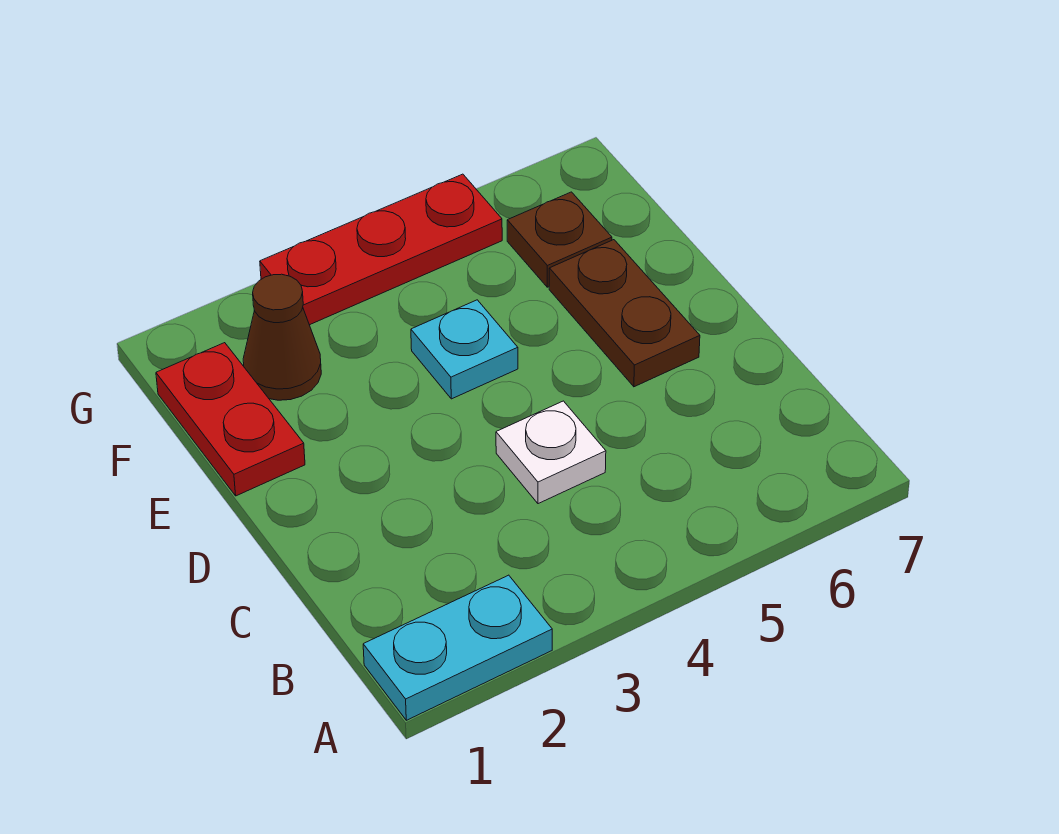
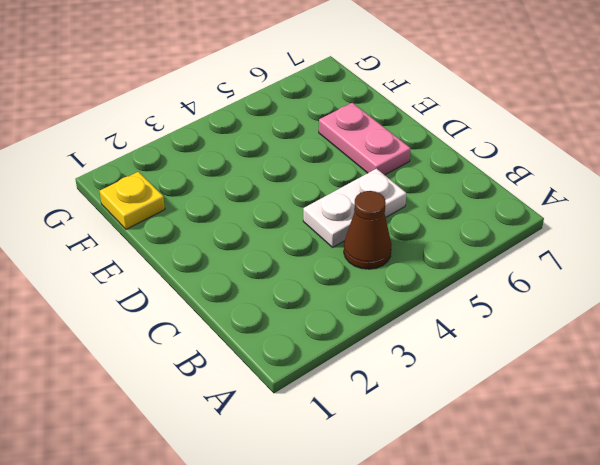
brown cone B4 level 1 -> brown cone F2 level 1
white plate C4:C5 level 1 -> white plate C4 level 1
pink plate D6:E6 level 1 -> brown plate D6:E6 level 1
yellow plate F1 level 1 -> red plate E1:F1 level 1
none -> cyan plate A1:A2 level 1
none -> cyan plate E4 level 1

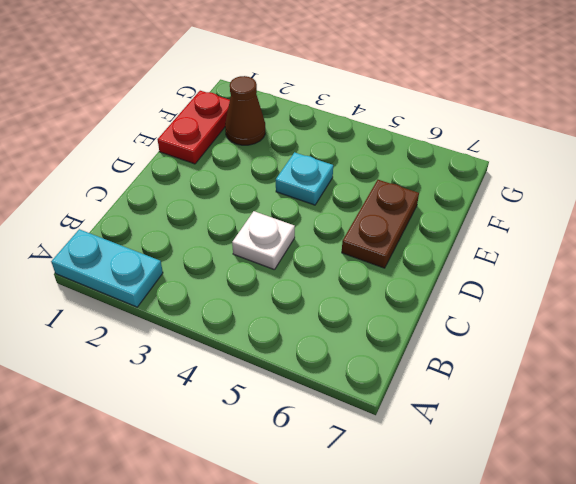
none -> brown plate F6 level 1
none -> red plate G3:G5 level 1

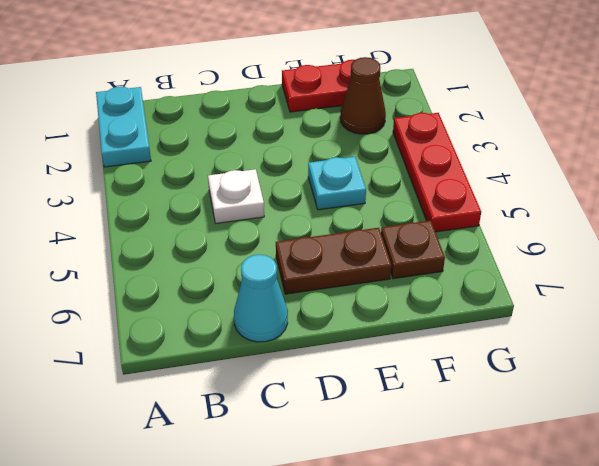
cyan cone C7 level 1 -> none

